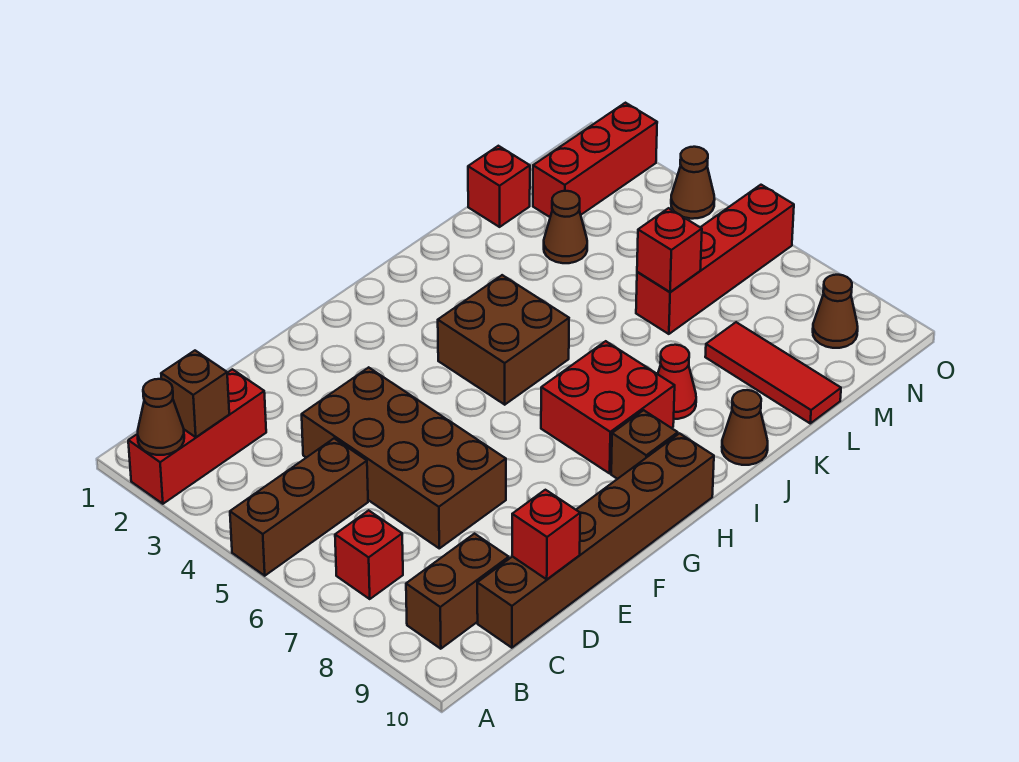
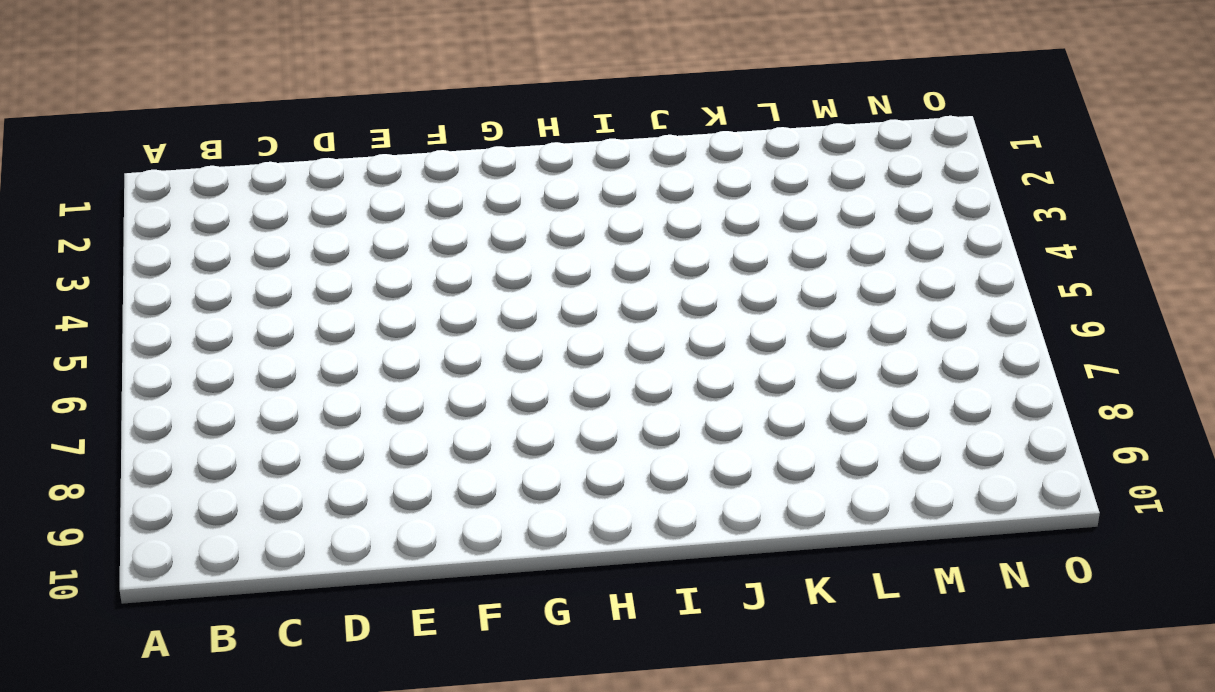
none -> red brick A2:C2 level 1
none -> brown brick A5:C5 level 1
none -> red brick B7 level 1

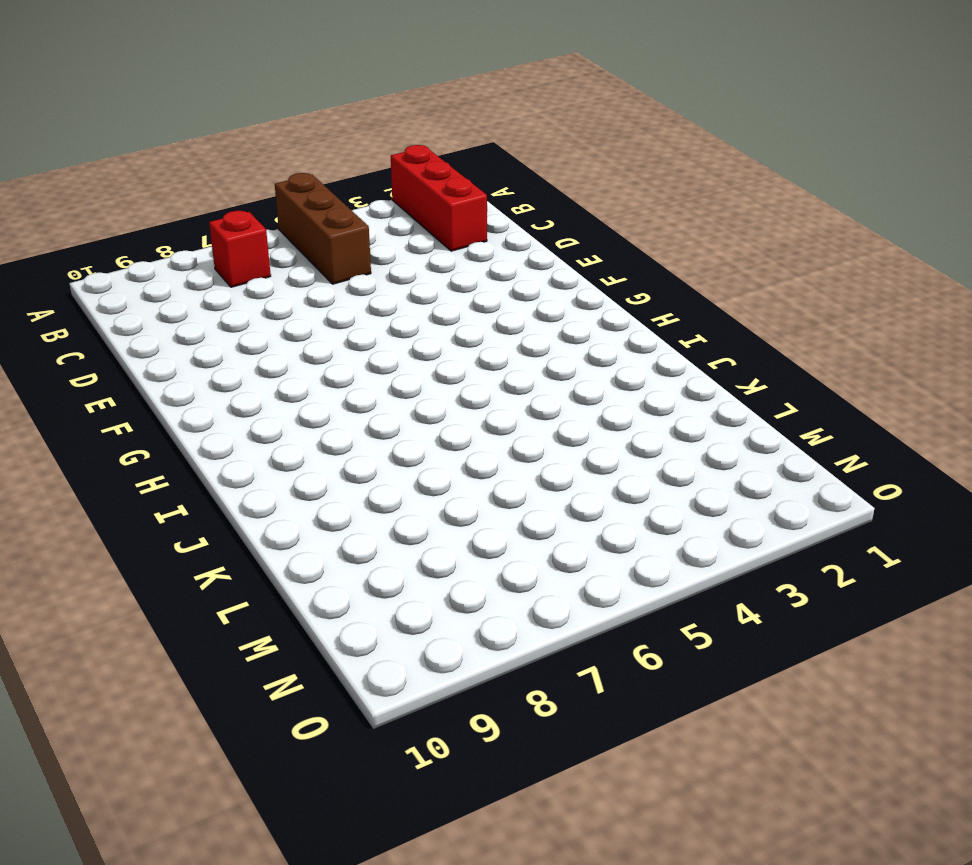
none -> brown brick B9:C9 level 1
none -> brown brick C10:H10 level 1
none -> brown brick D4:E7 level 1

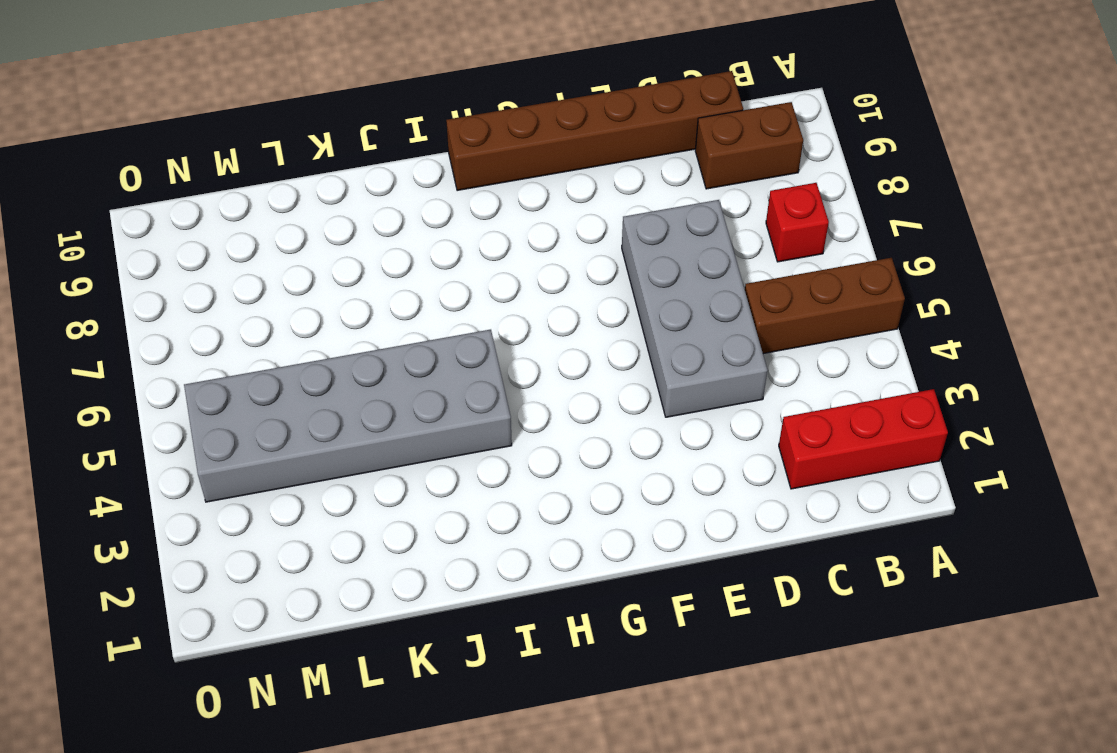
grey brick D4:E7 level 1 -> brown brick D4:E7 level 1
grey brick I4:N5 level 1 -> brown brick H4:I5 level 1
none -> red brick H7:I8 level 1
none -> brown brick H9 level 1
none -> red cone J8 level 1

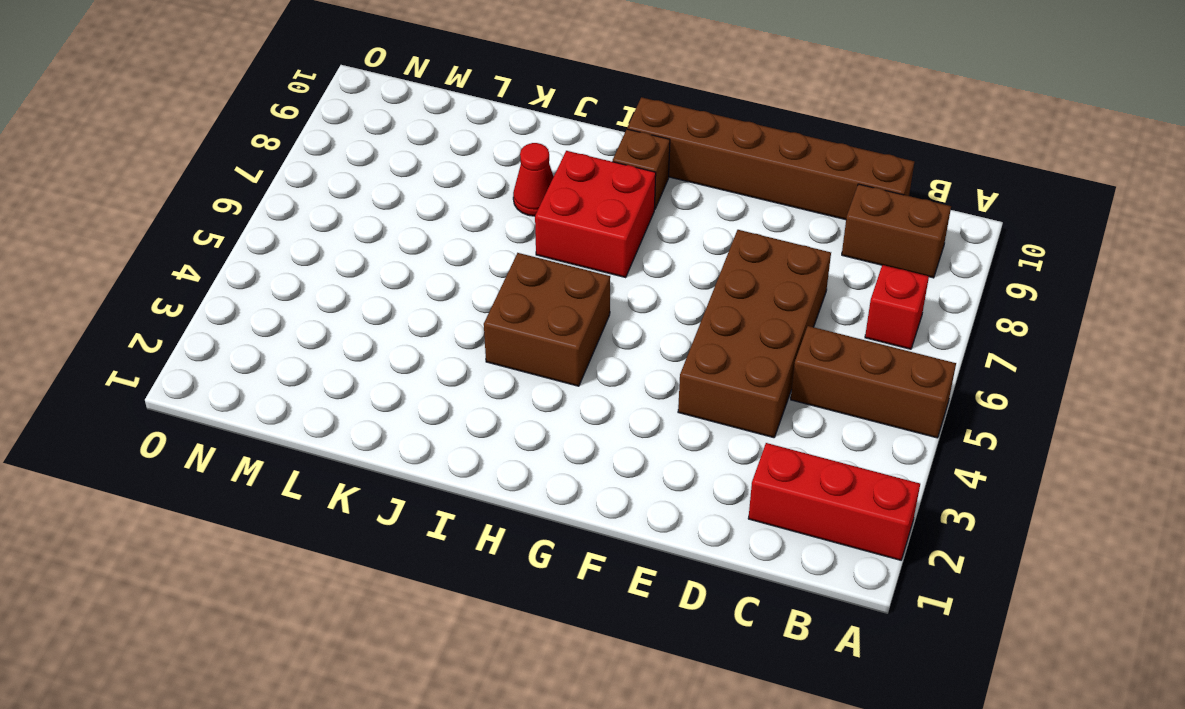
none -> brown cone J10 level 1
none -> red brick L1 level 1
none -> brown cone L3 level 1

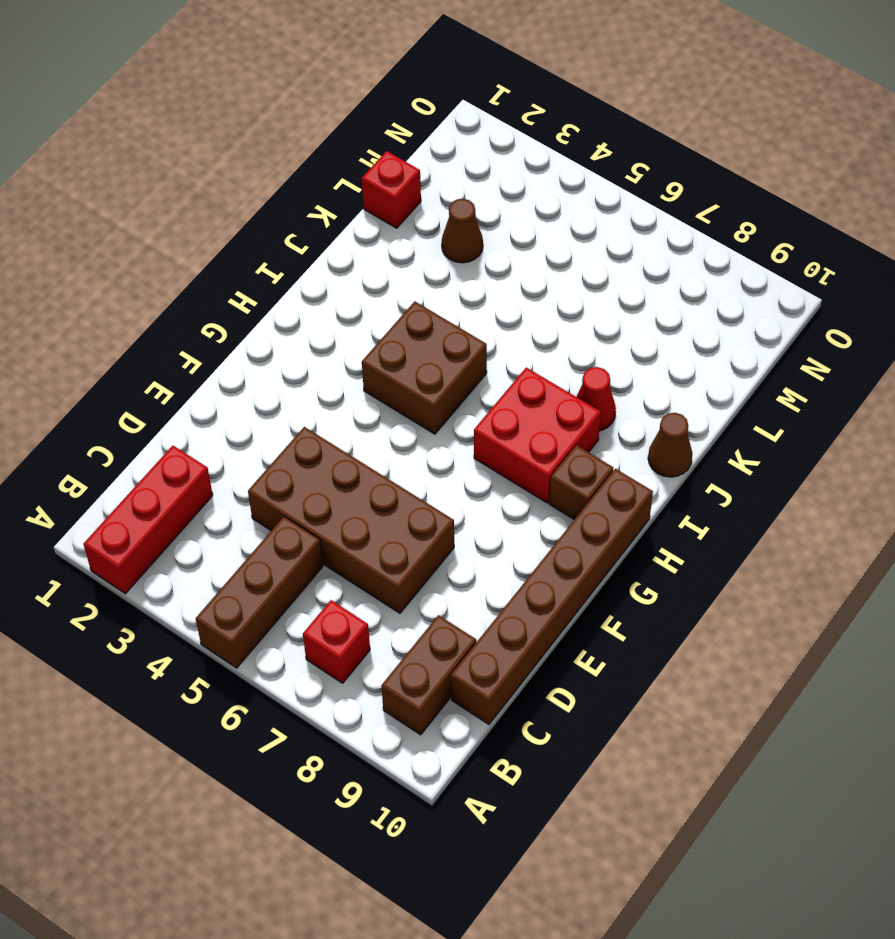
none -> red brick L6:O6 level 1
none -> red tile L8:L10 level 1
none -> red brick M2:O2 level 1

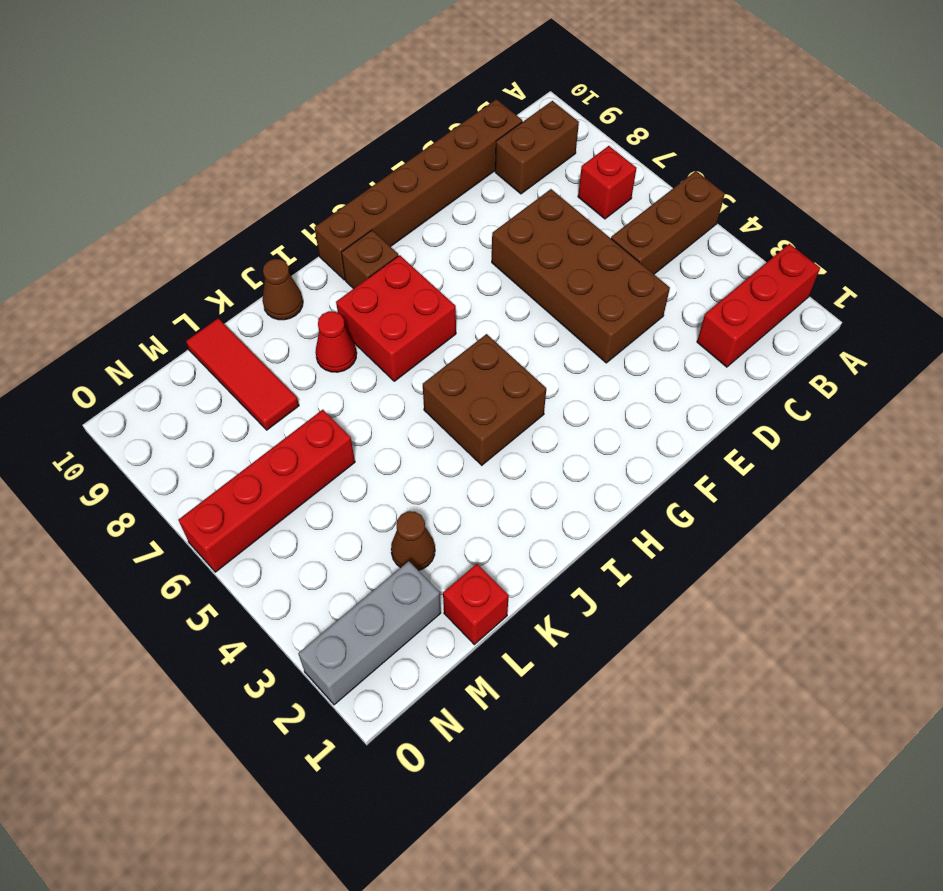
grey brick M2:O2 level 1 -> red brick M2:O2 level 1
none -> brown cone N9 level 1
none -> brown cone O4 level 1
none -> brown cone A2 level 2

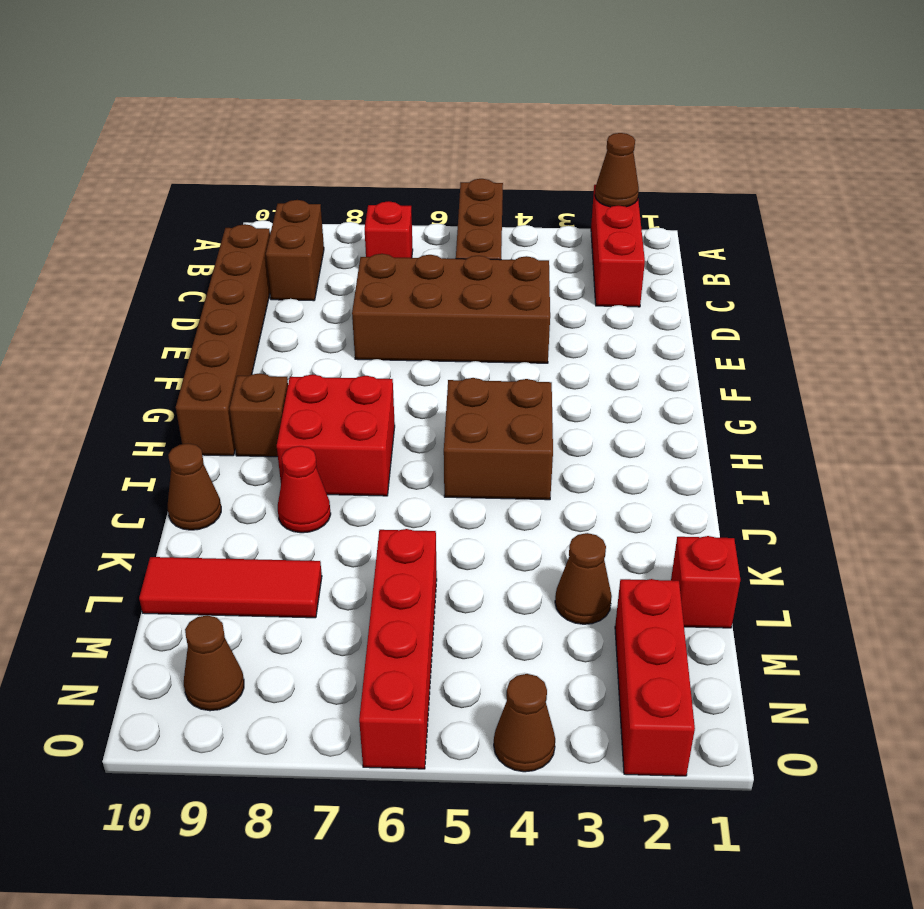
none -> brown brick B2 level 2
none -> red brick D10 level 2
none -> red brick L6 level 2

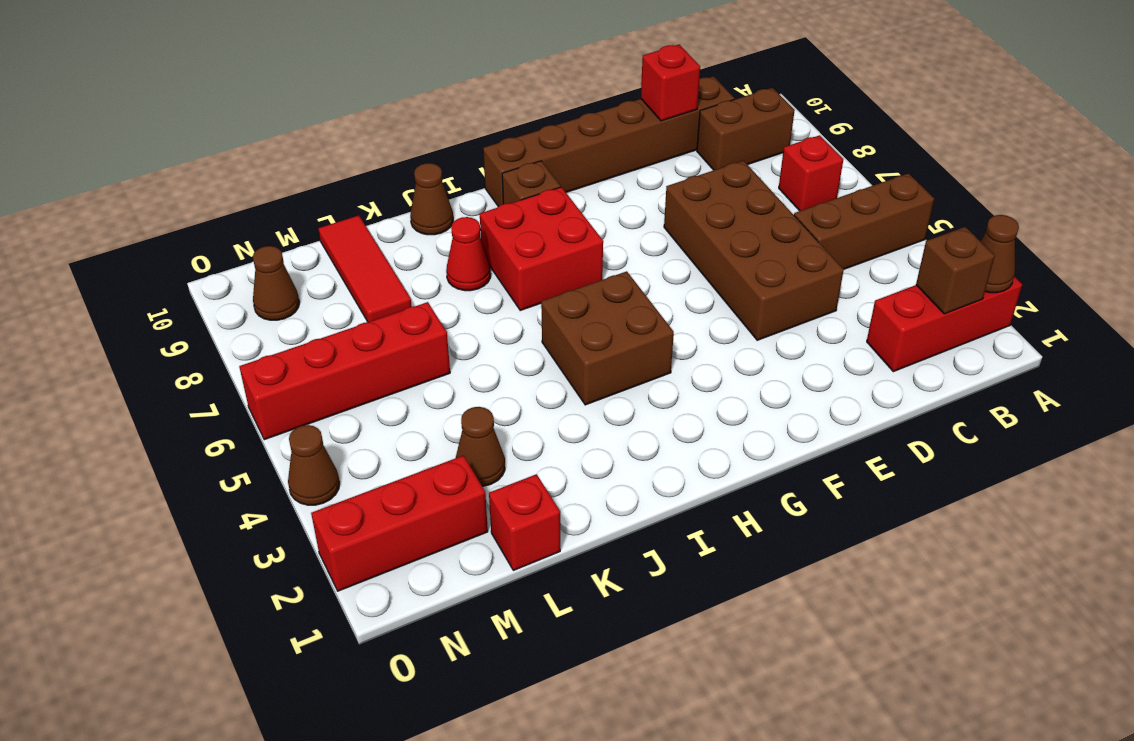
none -> red brick L6 level 2

